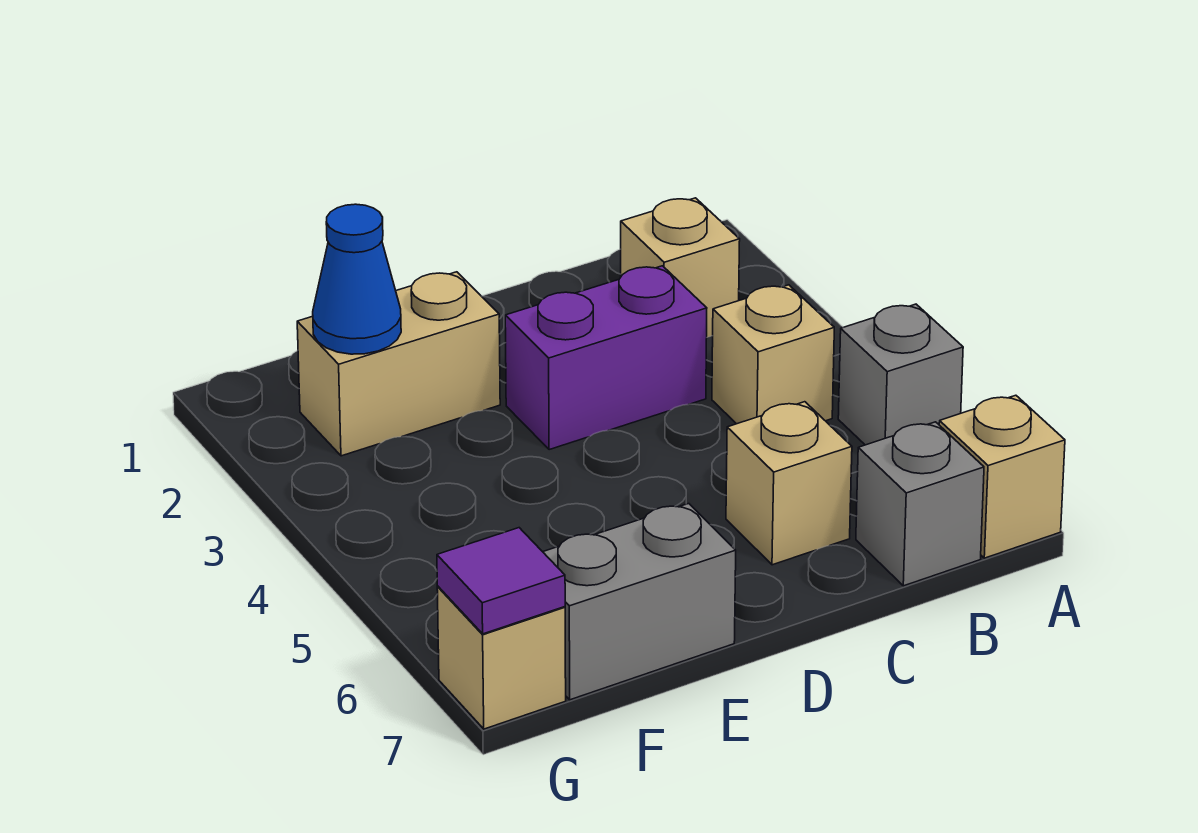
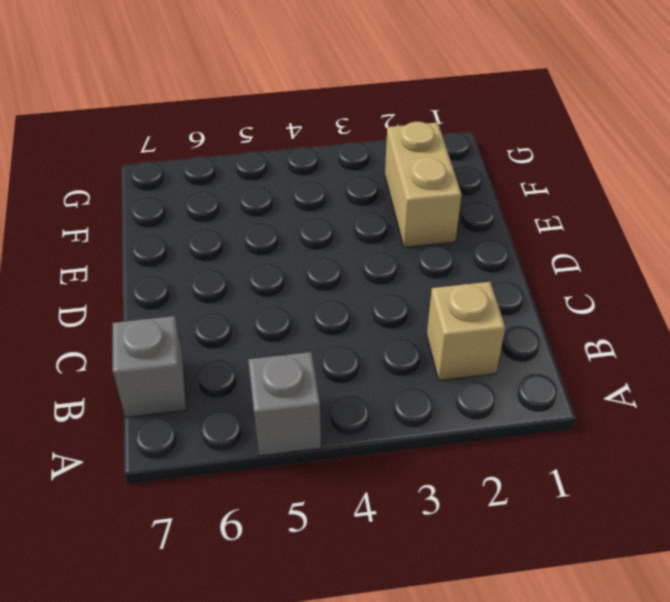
none -> tan brick A7 level 1
none -> tan brick B4 level 1
none -> purple brick C3:D3 level 1

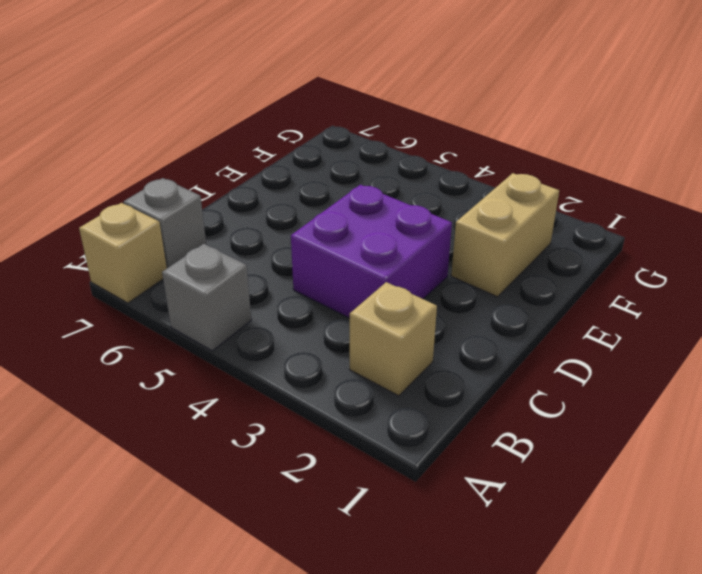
purple brick C3:D4 level 1 -> purple brick C3:D3 level 1
none -> tan brick B4 level 1
none -> tan brick C6 level 1
none -> grey brick E7:F7 level 1

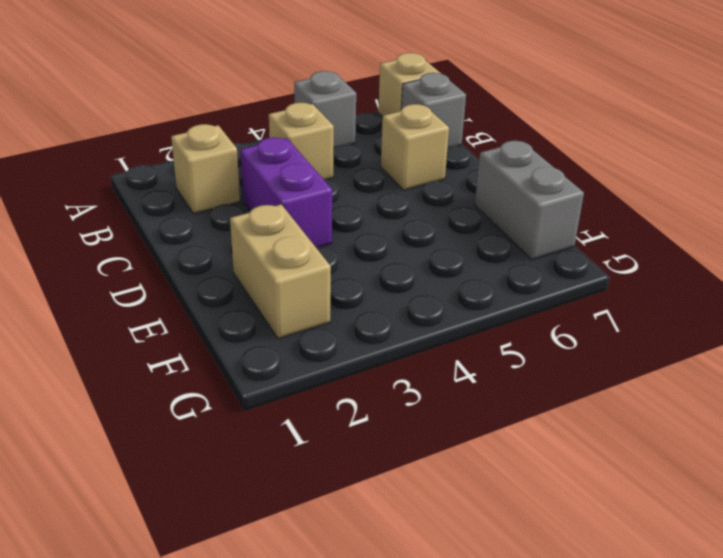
none -> tan brick G7 level 1
none -> blue cone F2 level 2
none -> purple tile G7 level 2

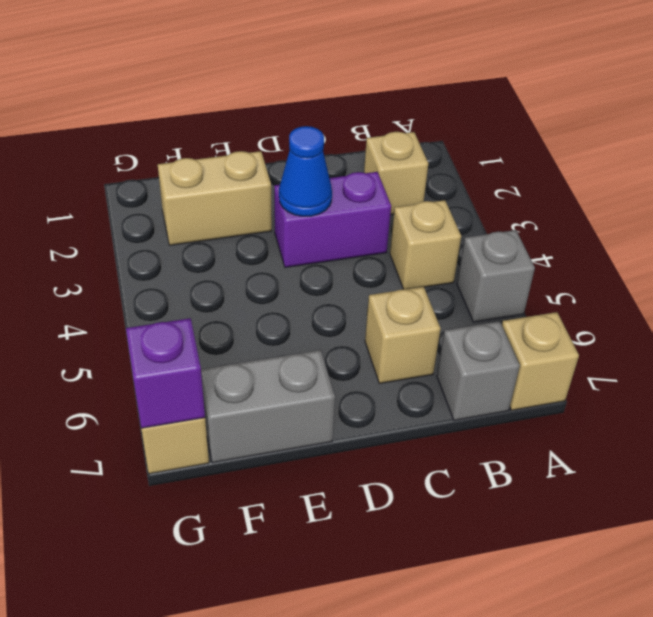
blue cone D3 level 2 -> blue cone F2 level 2
purple brick G7 level 2 -> purple tile G7 level 2

